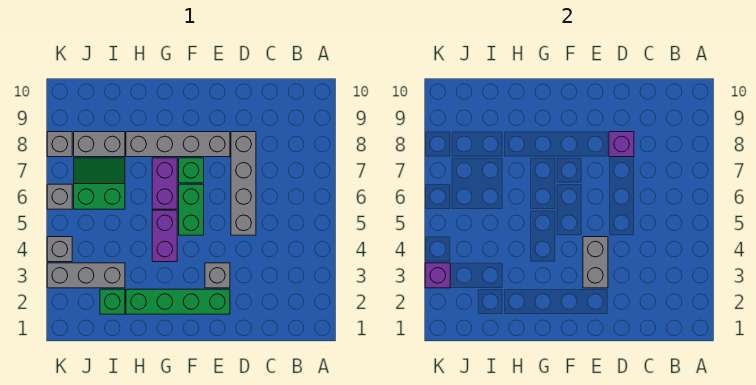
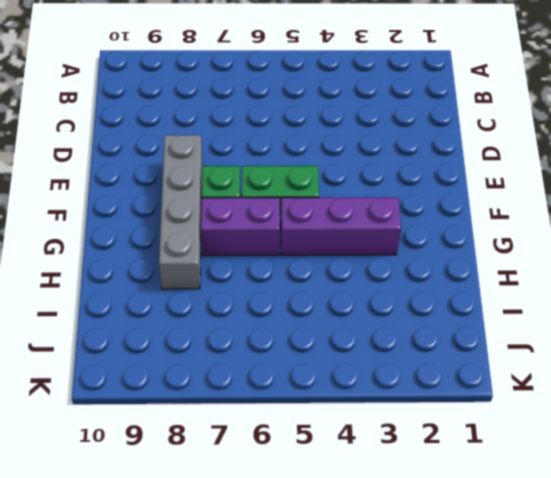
purple brick G3:G5 level 1 -> purple brick G4:G5 level 1
none -> grey brick D5:D8 level 1
none -> green brick E2:H2 level 1
none -> grey brick E3 level 1

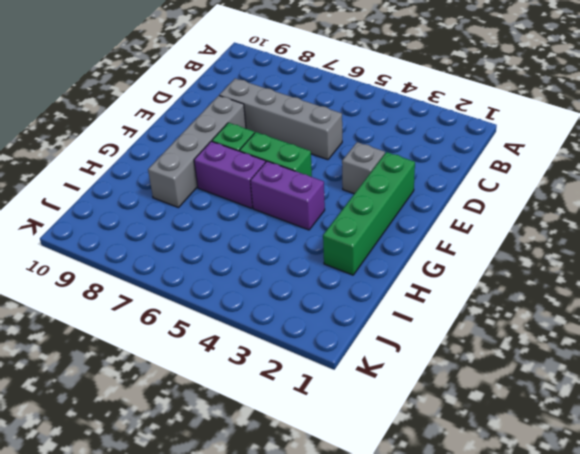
none -> green brick I2 level 1
none -> grey brick I3:K3 level 1
none -> green slope I6:J7 level 1 top 6

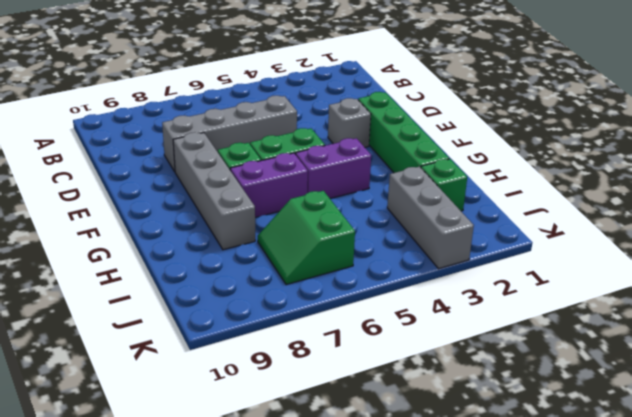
none -> grey brick I8:J8 level 1
none -> grey brick K4 level 1
none -> grey brick K6 level 1

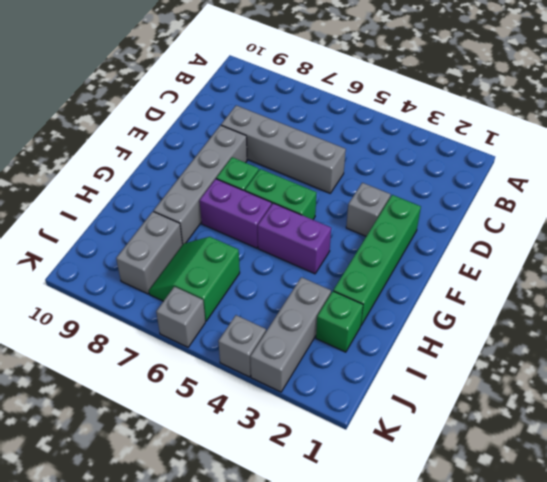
none -> grey brick K8 level 1
none -> purple brick D8 level 2
none -> grey brick E3:E4 level 2

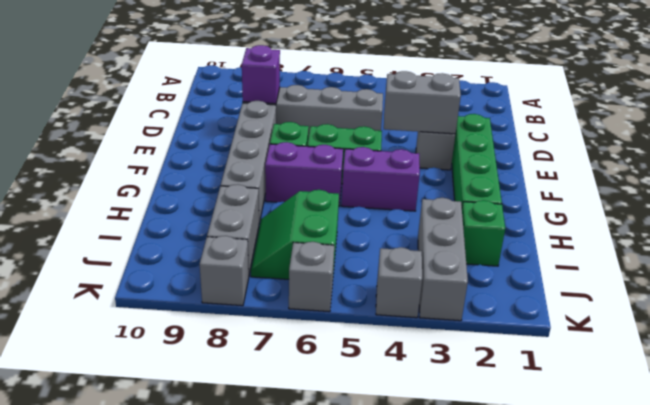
none -> purple brick K3 level 2

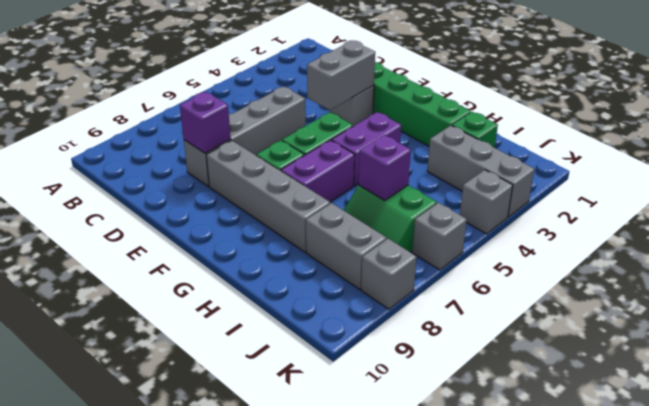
purple brick I6 level 2 -> purple brick K3 level 2

